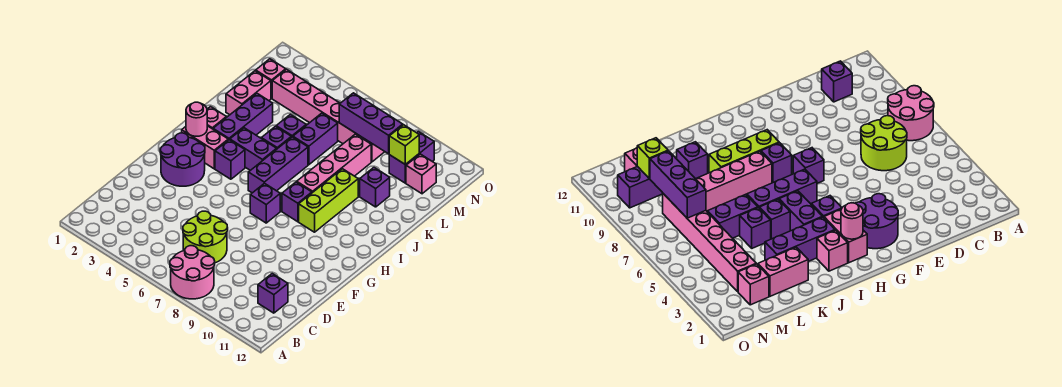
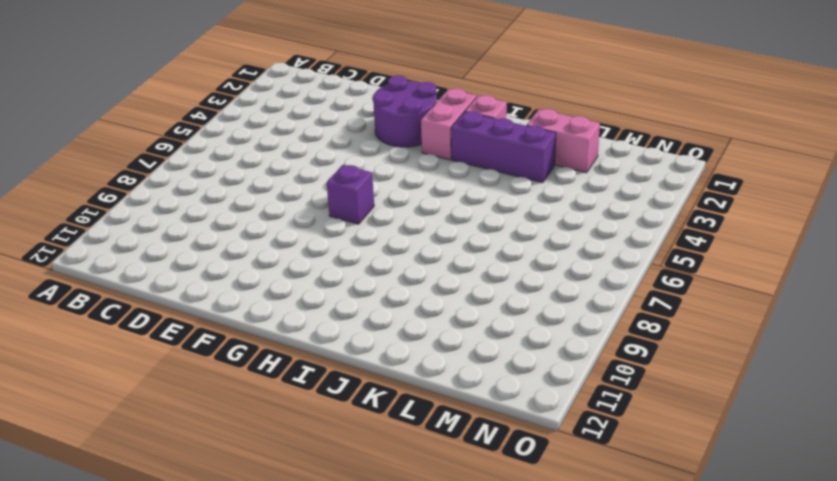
none -> pink round brick A7:B8 level 1
none -> lime round brick C6:D7 level 1
none -> purple brick C11 level 1

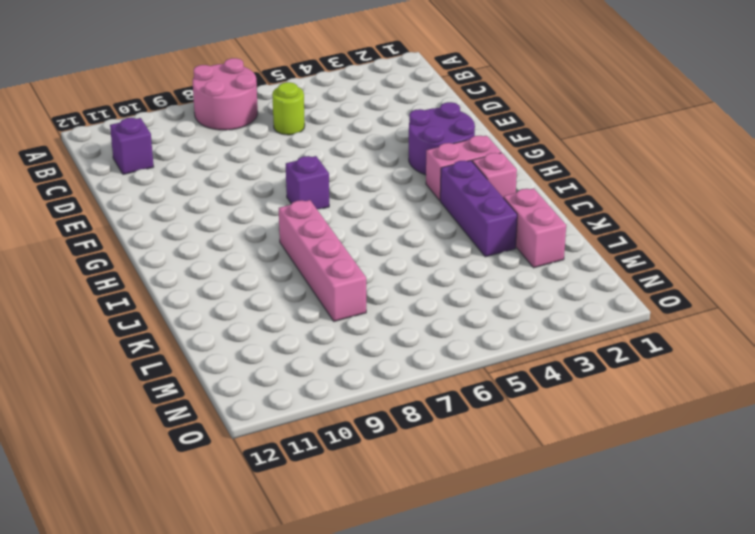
lime round brick C6 level 1 -> lime round brick C6:D7 level 1
none -> purple brick H4 level 1
none -> purple brick H6:J6 level 1
none -> purple brick H8 level 1

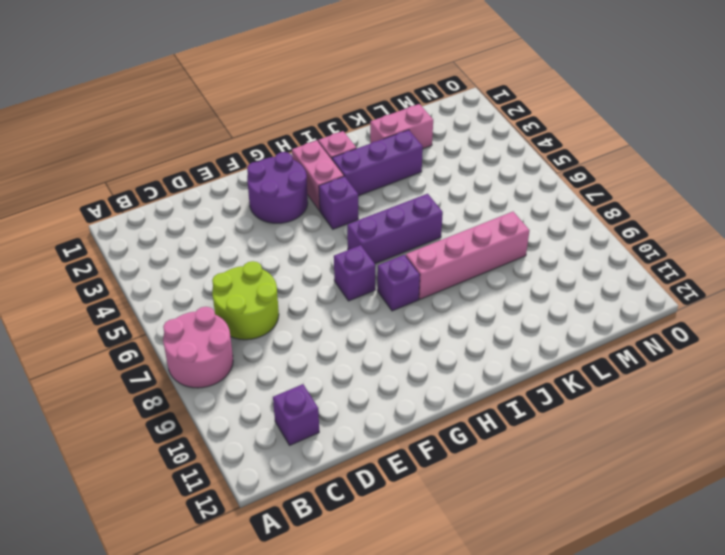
none -> lime brick H9:J9 level 1
none -> purple brick I4:I5 level 1
none -> purple brick J5 level 1

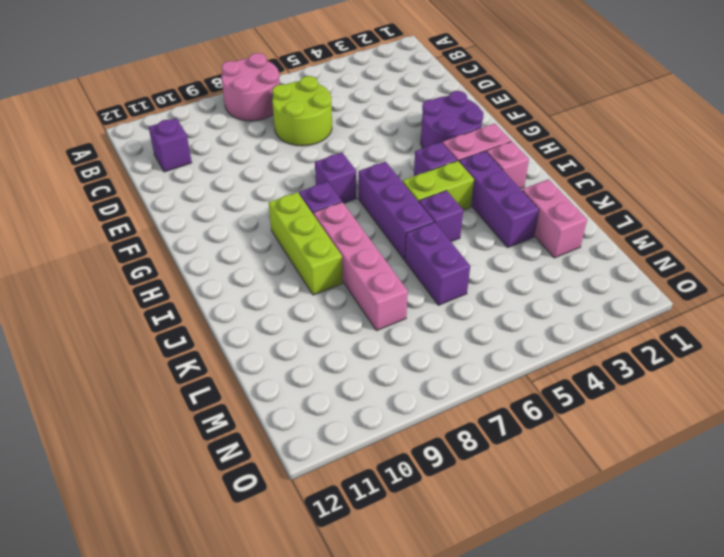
lime brick I4:I5 level 1 -> purple brick I4:I5 level 1
none -> purple brick K5 level 1
none -> purple brick K10 level 1
none -> pink brick M2 level 1

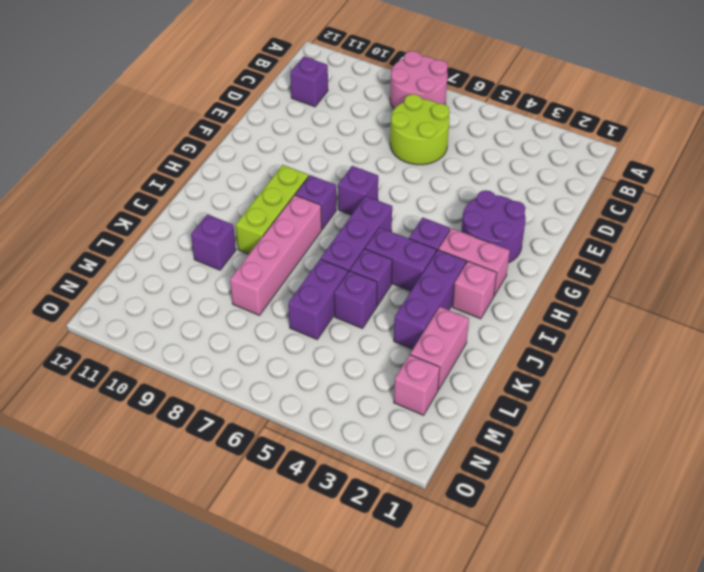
none -> pink brick M3:M8 level 1
none -> purple brick M10:N10 level 1
none -> pink brick M11 level 1

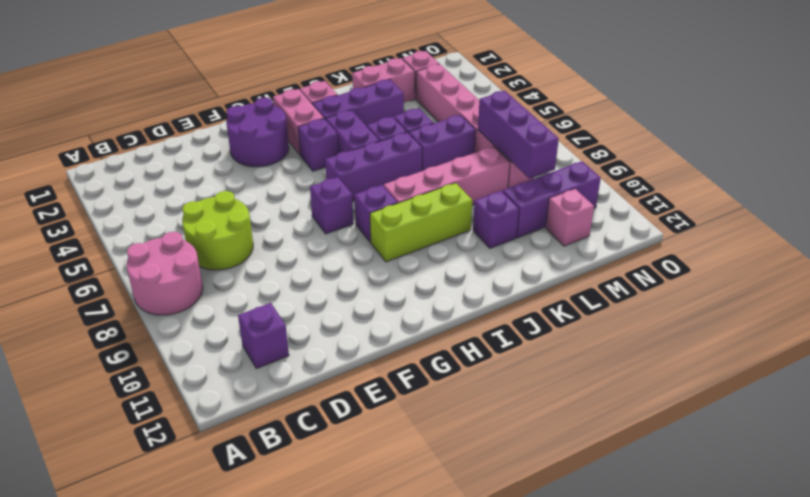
purple brick L10:N10 level 1 -> purple brick M10:N10 level 1
none -> pink round brick H2 level 2
none -> lime brick M10 level 2

